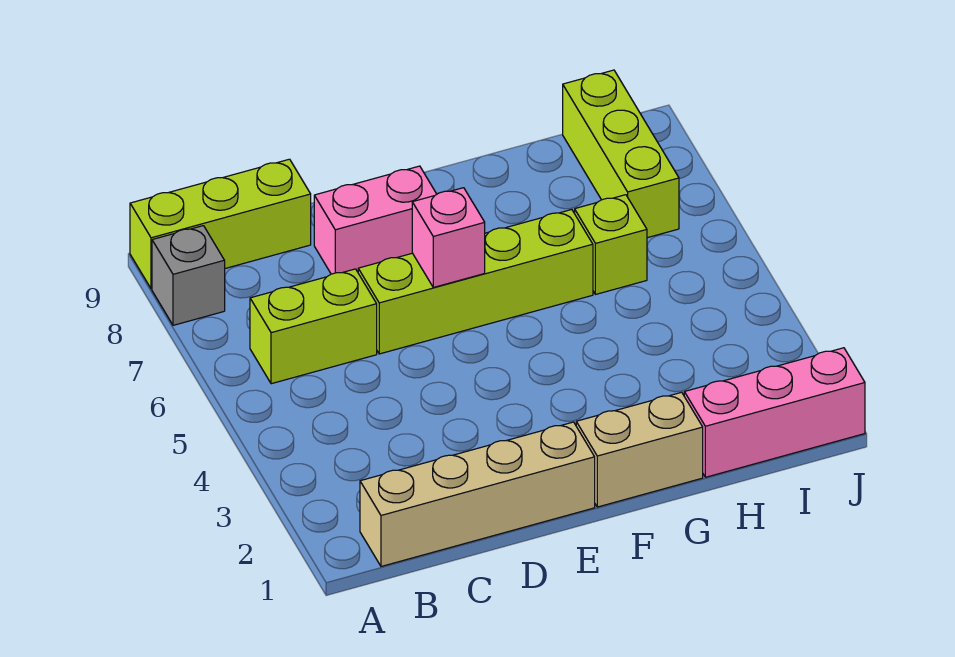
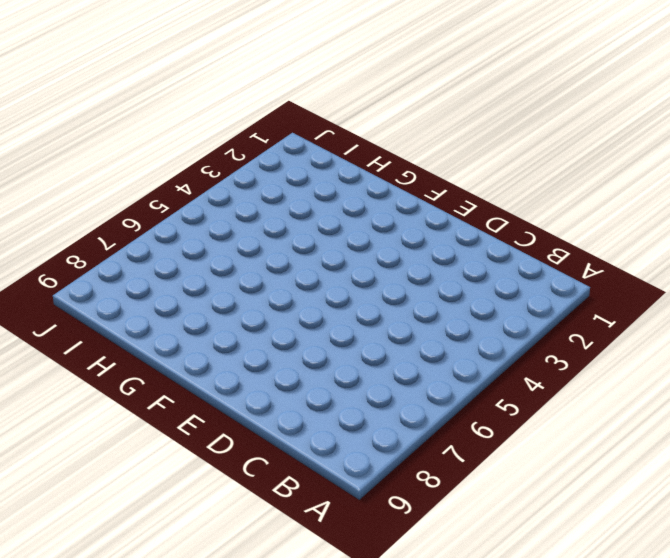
none -> grey brick A8 level 1
none -> lime brick A9:C9 level 1

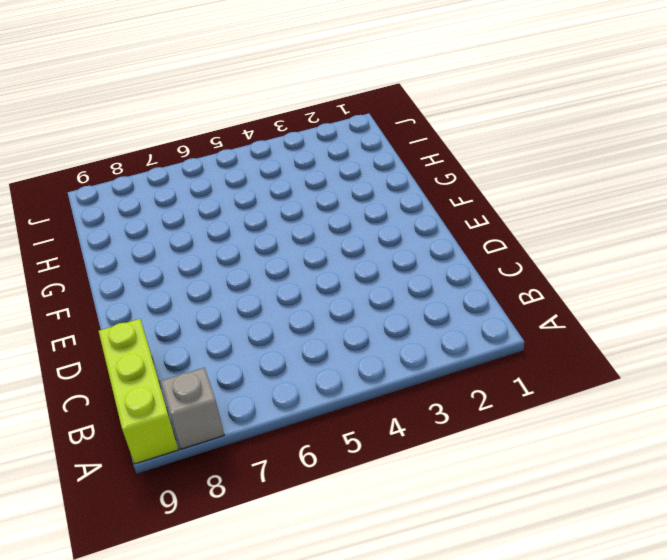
none -> tan brick B1:E1 level 1
none -> lime brick B6:C6 level 1

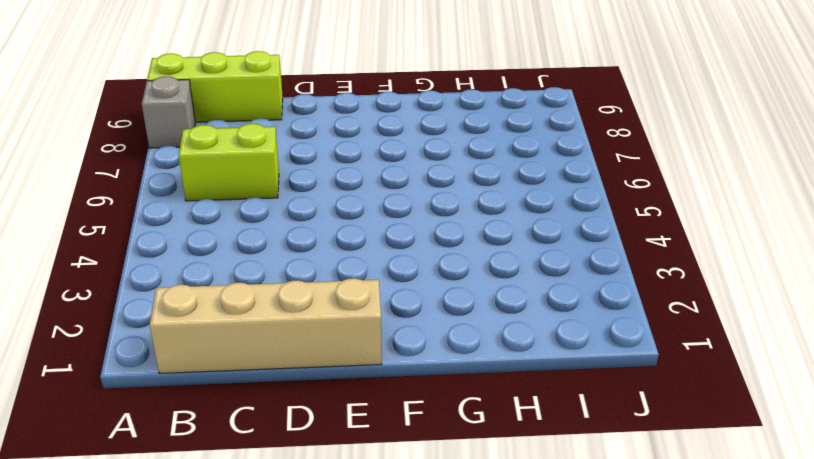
none -> lime brick D6:G6 level 1
none -> pink brick D8:E8 level 1

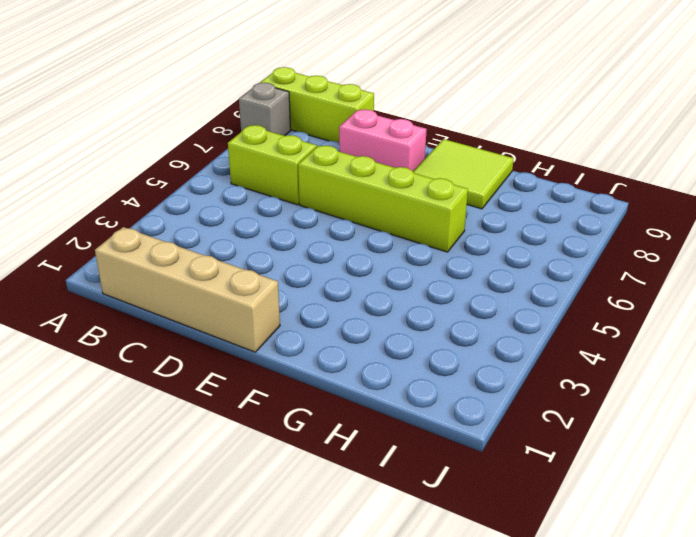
lime tile F8:G9 level 1 -> none
none -> tan brick F1:G1 level 1
none -> pink brick H1:J1 level 1

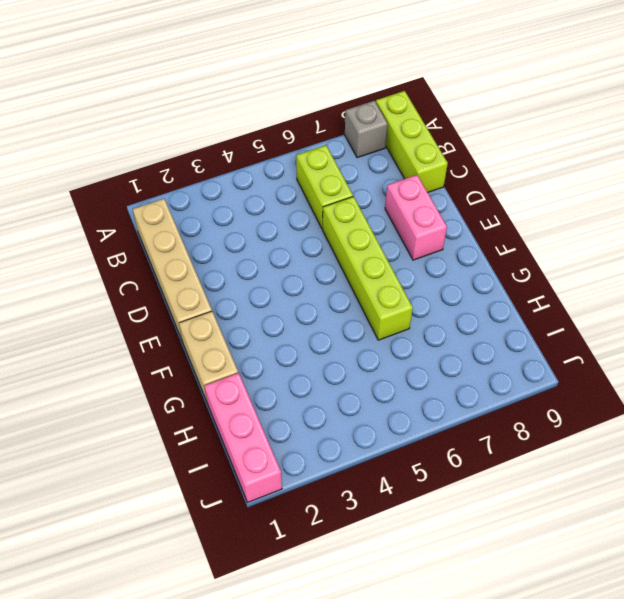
none -> lime brick H6 level 1
none -> lime brick I7:I9 level 1

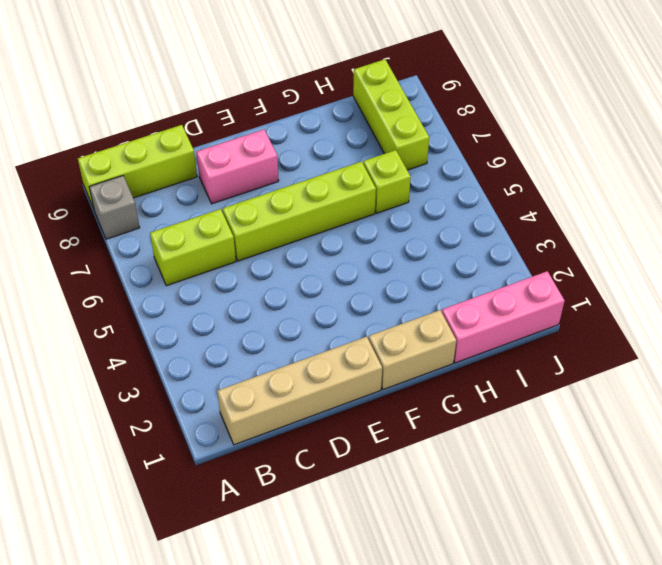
none -> pink brick E6 level 2

